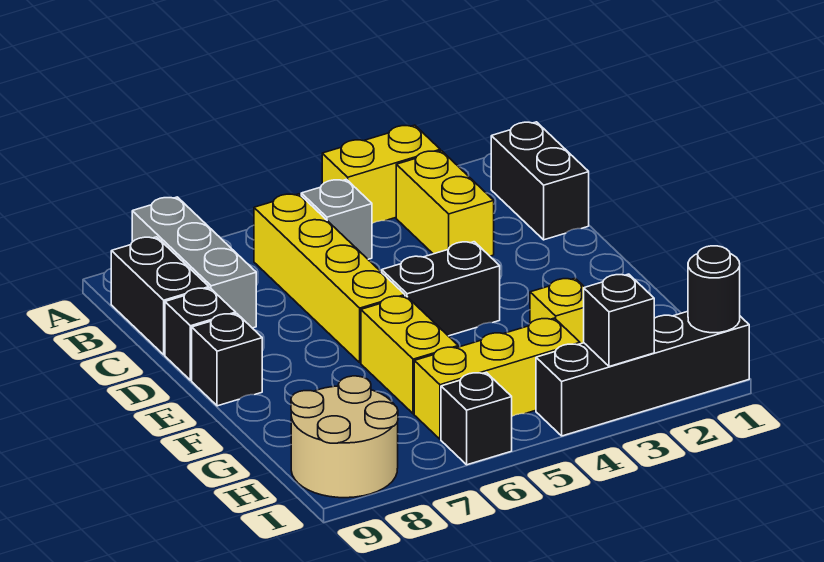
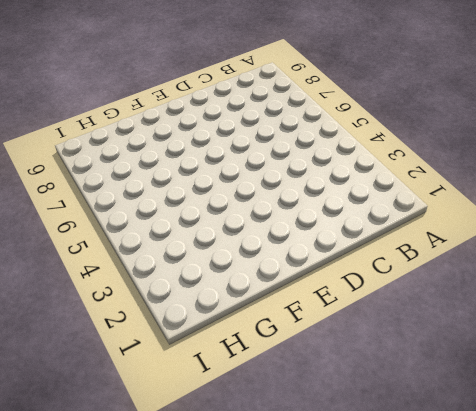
none -> yellow brick A3:A4 level 1
none -> grey brick A8:C8 level 1
none -> black brick B1:C1 level 1

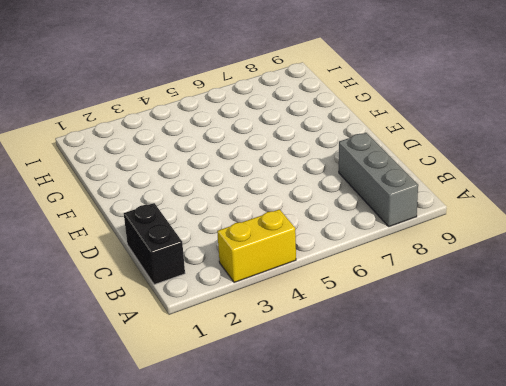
none -> yellow brick B3:C3 level 1
none -> grey brick B5 level 1
none -> yellow brick B6:E6 level 1

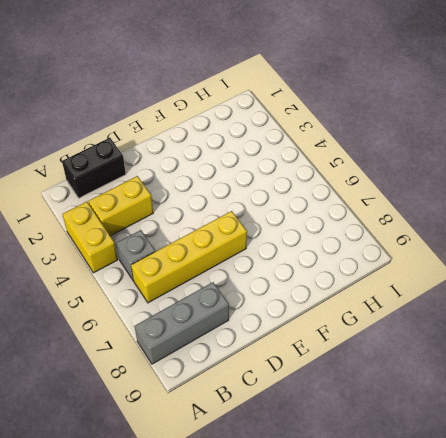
none -> black brick B9:C9 level 1
none -> black brick D9 level 1
none -> black brick E4:E5 level 1

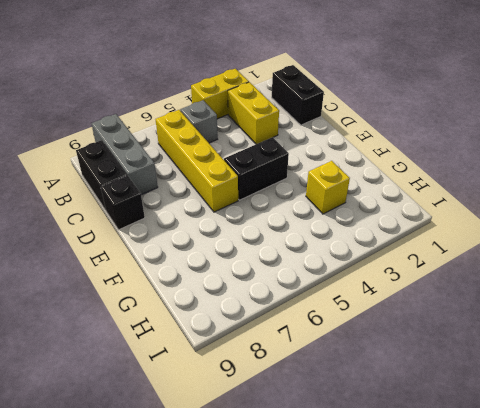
none -> black brick E9 level 1
none -> yellow brick F6:G6 level 1
none -> yellow brick H4:H6 level 1

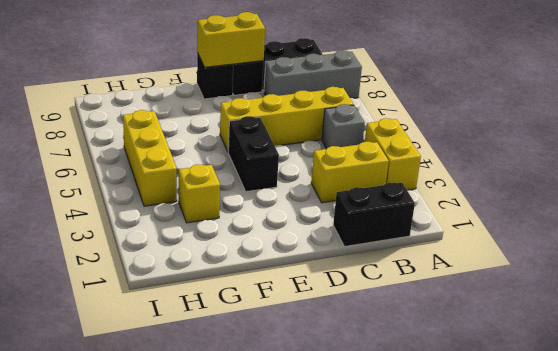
yellow brick D9:E9 level 2 -> yellow brick F6:G6 level 1
none -> tan round brick H8:I9 level 1
none -> black brick I1:I4 level 1
none -> black brick I6 level 1

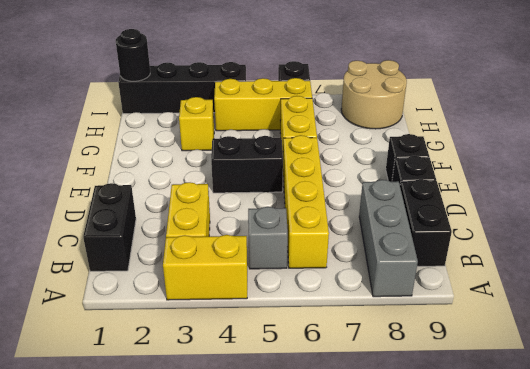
none -> black brick I3 level 2

